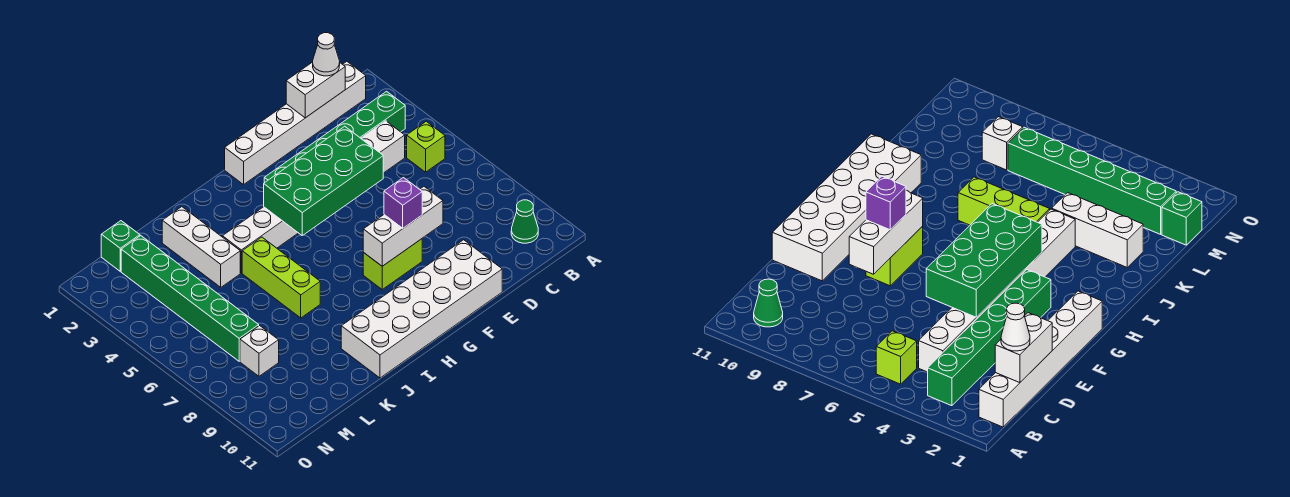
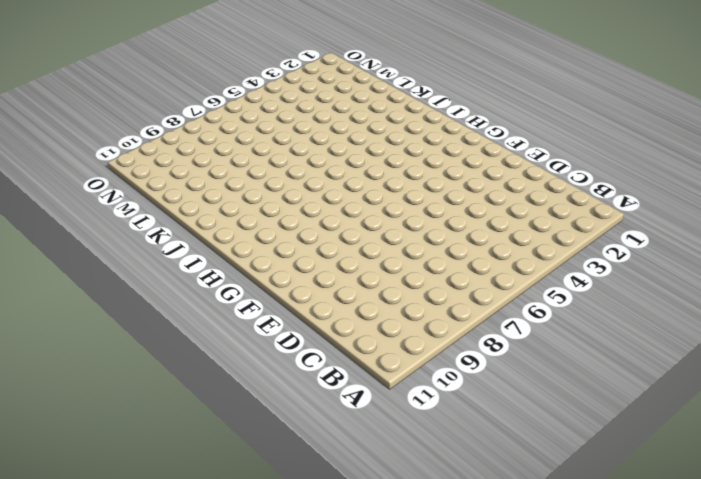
none -> white brick B1:G1 level 1
none -> green brick B3:G3 level 1
none -> lime brick B5 level 1

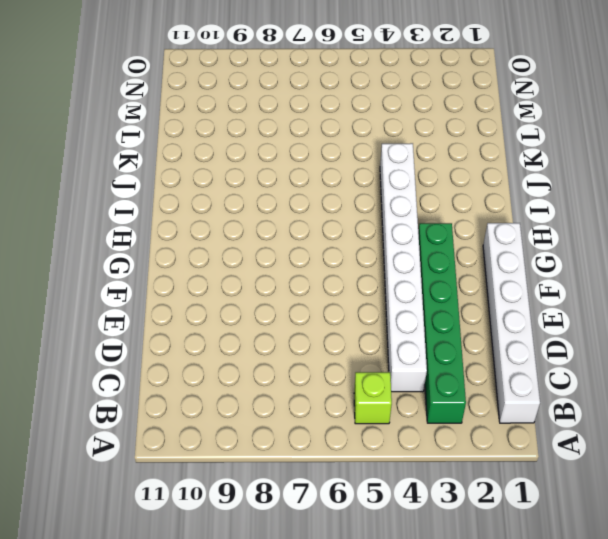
none -> green cone B10 level 1
none -> white brick E10:J11 level 1
none -> lime brick F8:G8 level 1

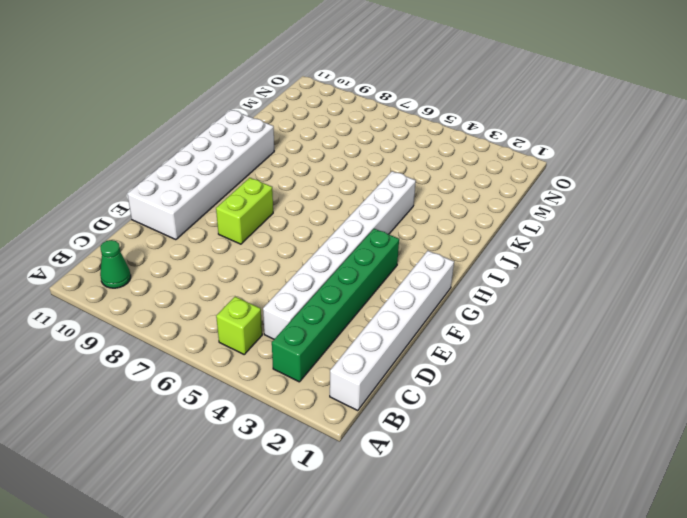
none -> lime brick J5:J7 level 1
none -> white brick K2:K4 level 1
none -> green brick M1 level 1

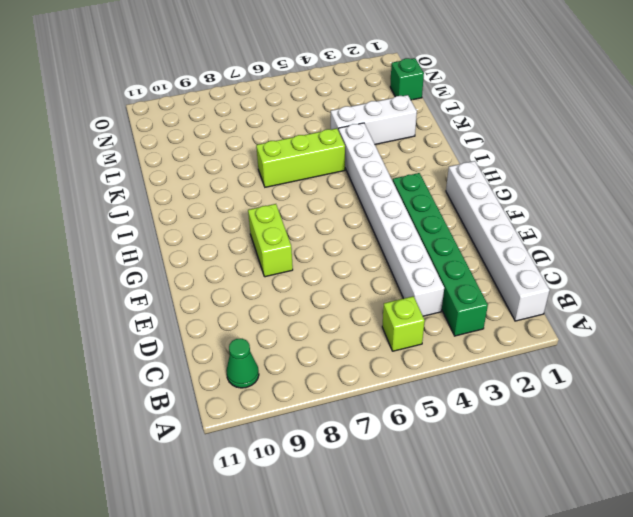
none -> white brick E10:J11 level 1
none -> green brick M2:M7 level 1
none -> white brick M8 level 1

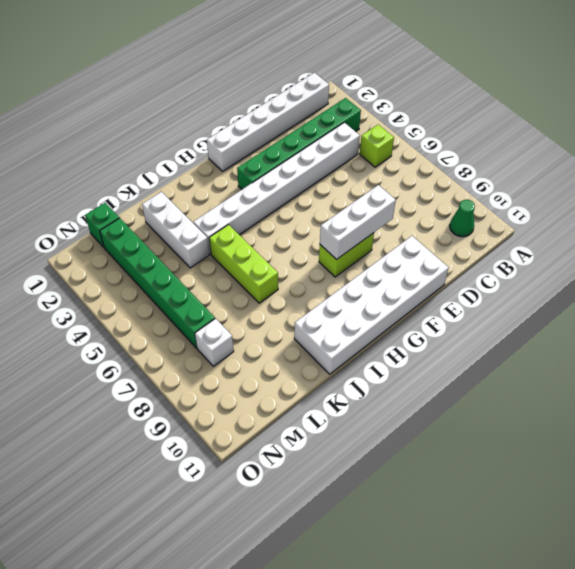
none -> white brick C1:D1 level 2
none -> green brick E4:H5 level 2
none -> white cone C1 level 3

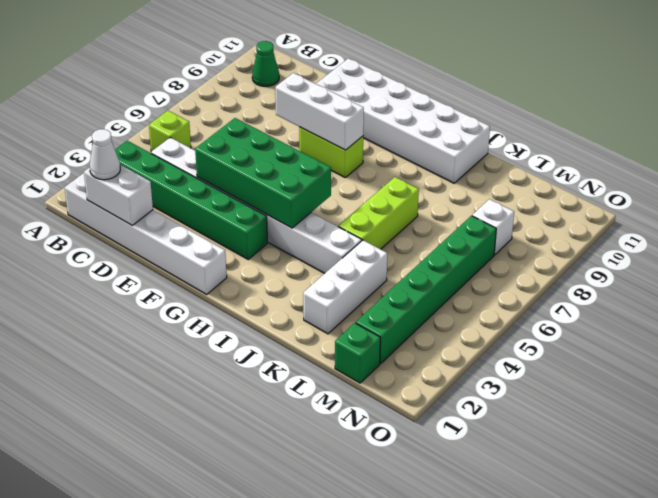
none -> purple brick F8 level 3

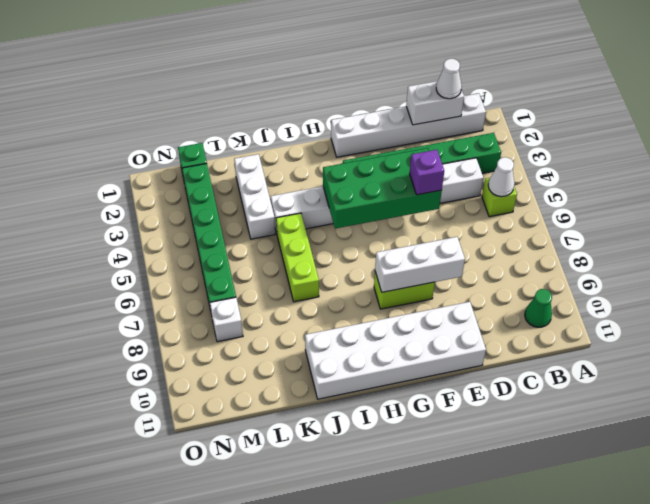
white cone B5 level 2 -> none
purple brick E5 level 3 -> purple brick F8 level 3

